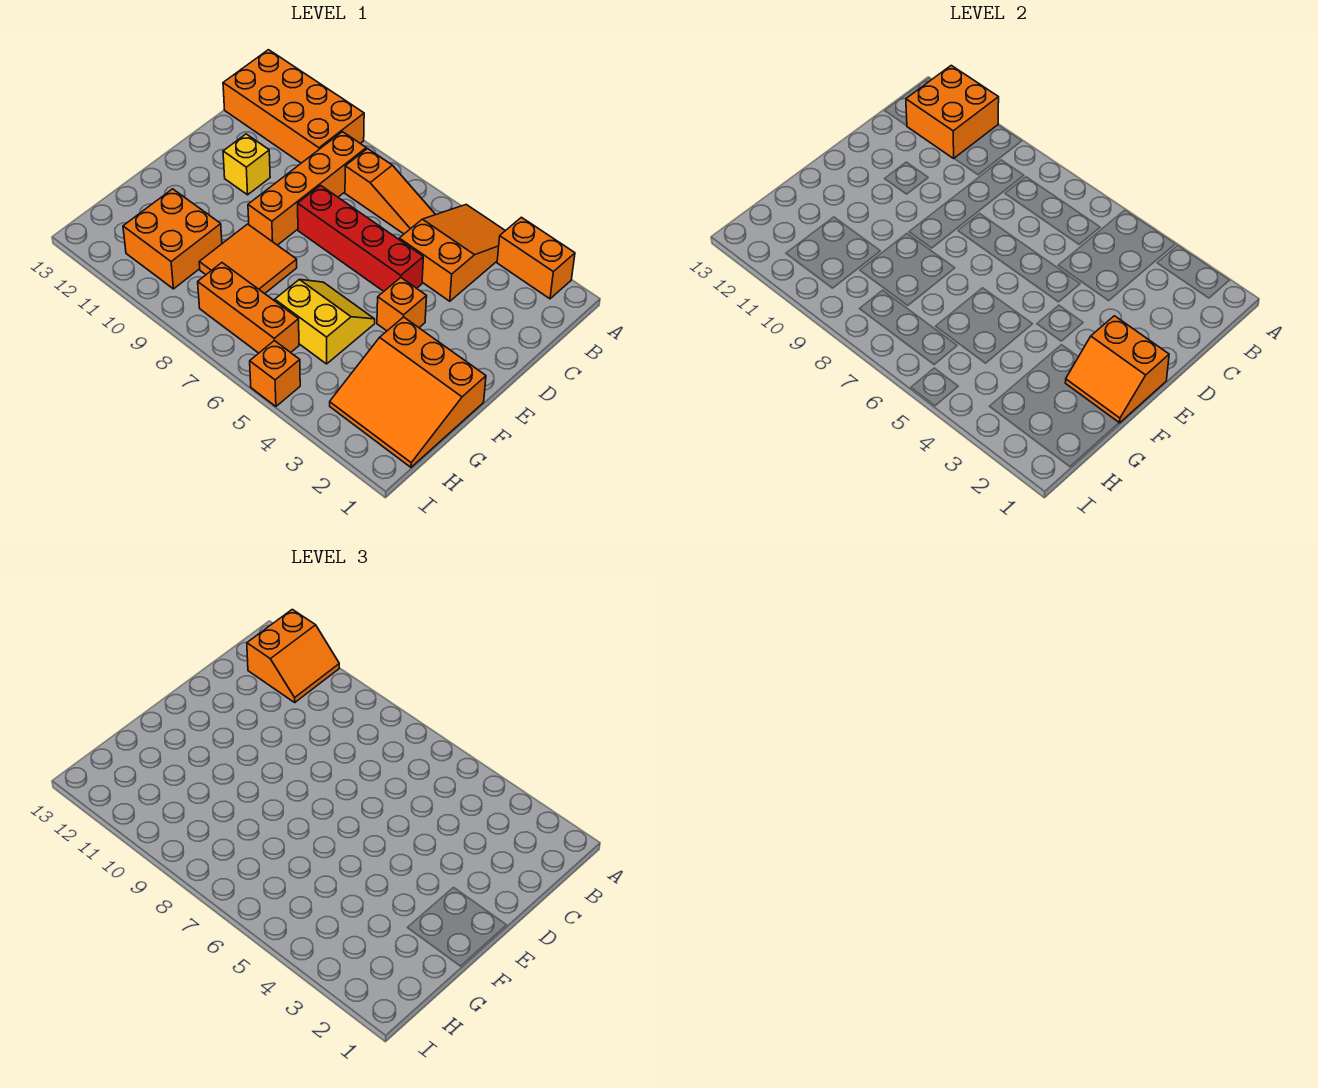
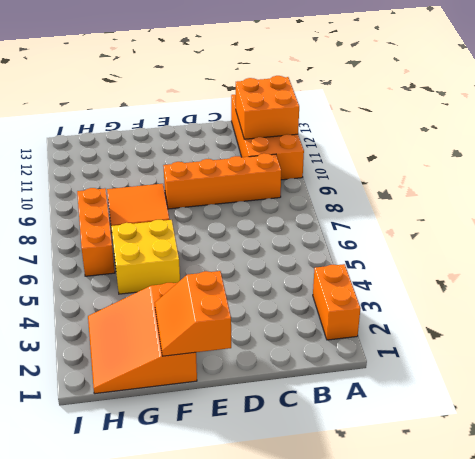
yellow brick F5:G6 level 1 -> yellow slope F5:G6 level 1 top G
none -> orange slope A4:C5 level 1 top C
none -> orange slope B6:B8 level 1 top 8
none -> red brick D5:D8 level 1

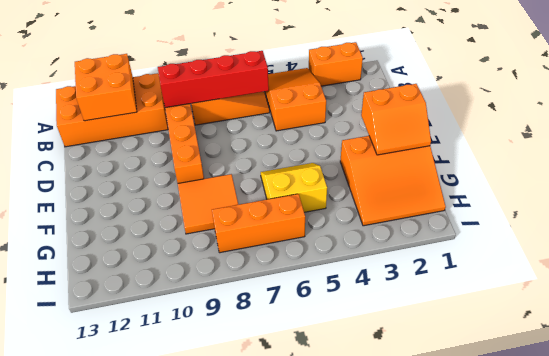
red brick B6:B9 level 2 -> red brick D5:D8 level 1
none -> yellow brick D11 level 1
none -> orange brick E4 level 1
none -> orange brick G10:H11 level 1

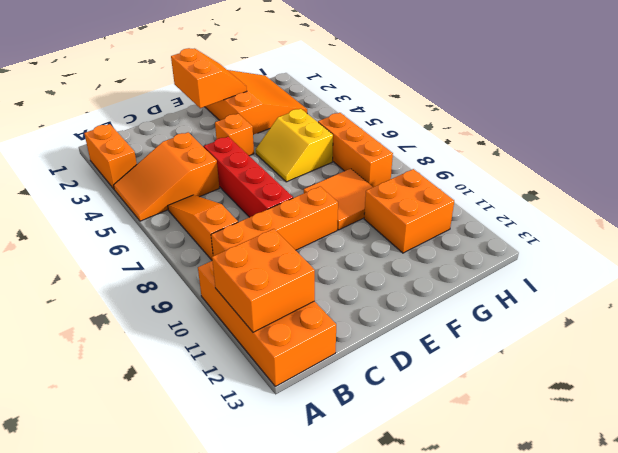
none -> yellow brick D11 level 1
none -> orange brick I5 level 1
none -> orange slope A11:B12 level 3 top 12

